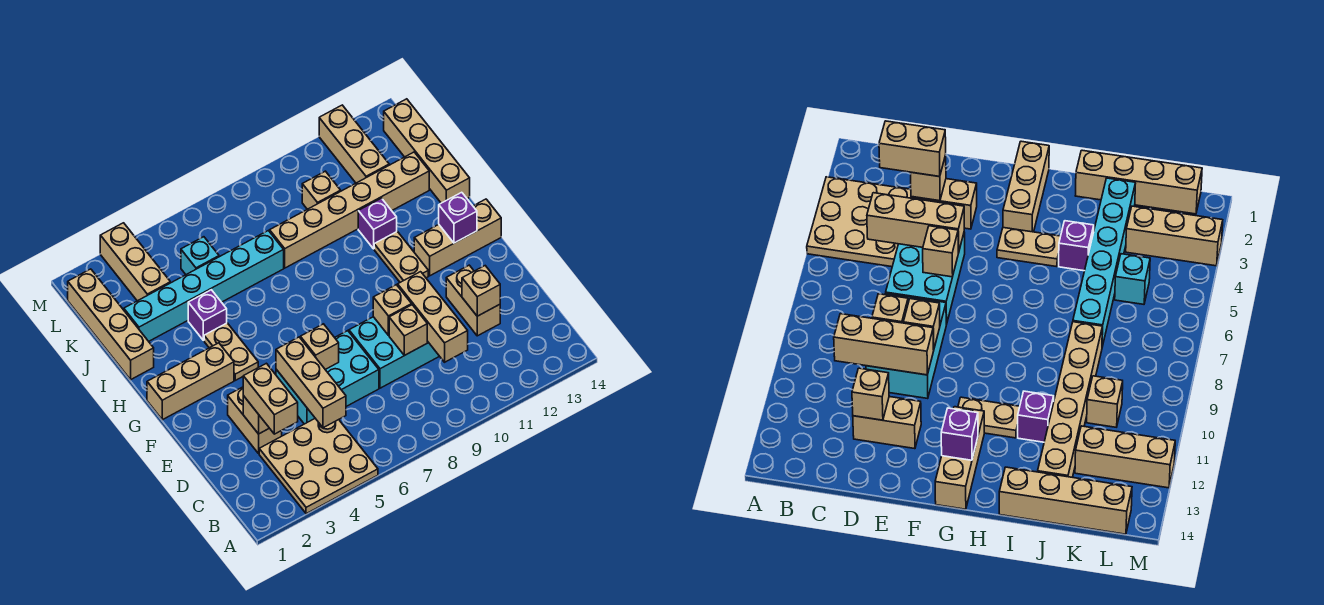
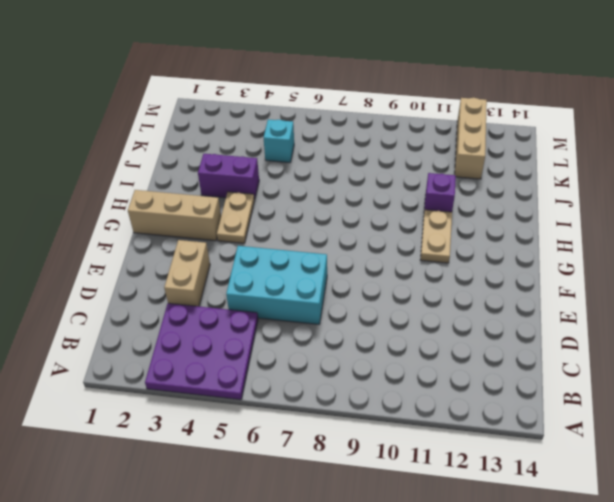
purple plate A3:C5 level 1 -> tan plate A3:C5 level 1
purple brick I3:I4 level 1 -> purple brick I4 level 1
none -> cyan brick D8:E10 level 1
none -> tan brick D12:E12 level 1
none -> tan brick G12:G14 level 1

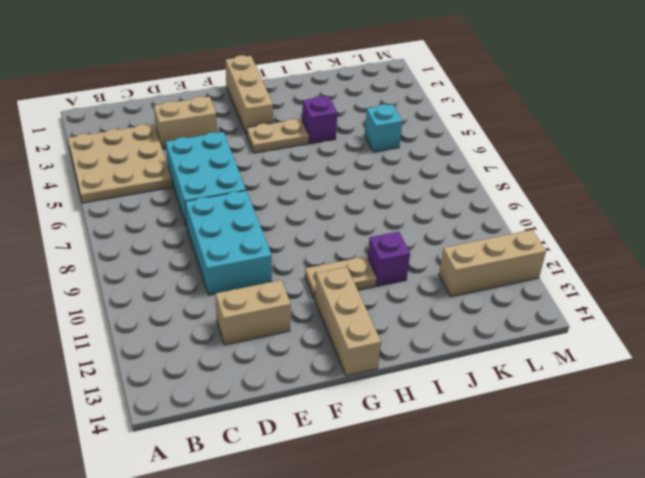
none -> tan brick I1:L1 level 1
none -> tan brick I14:L14 level 1
none -> cyan brick J2:J7 level 1

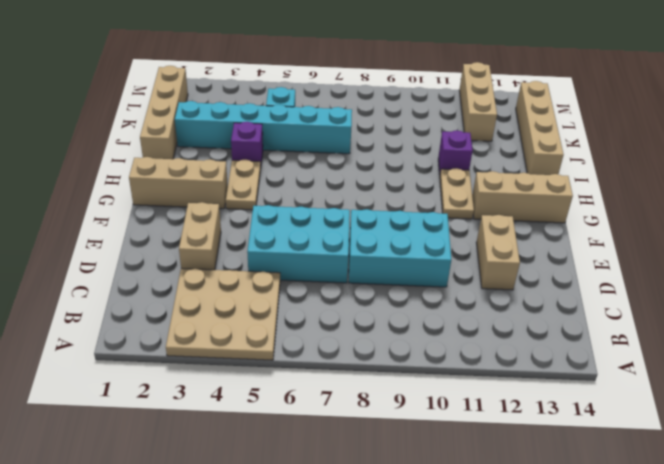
none -> tan brick J8:J13 level 1
none -> tan brick K3:M3 level 1
none -> tan brick K10 level 1

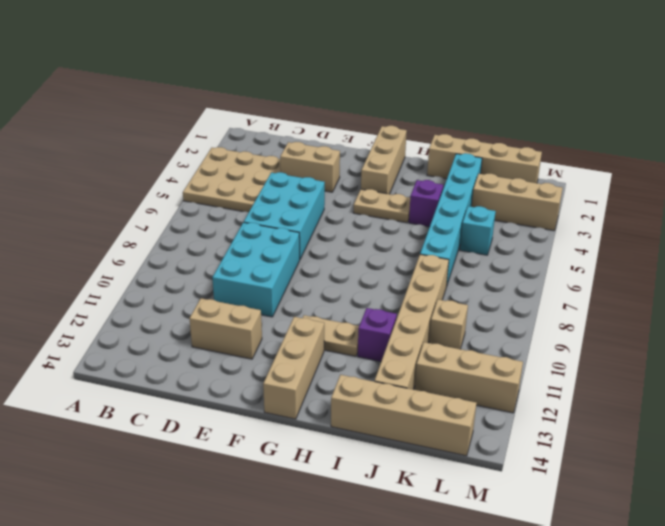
none -> tan brick C5:E5 level 2
none -> tan brick C10:E10 level 2
none -> tan brick D3 level 2

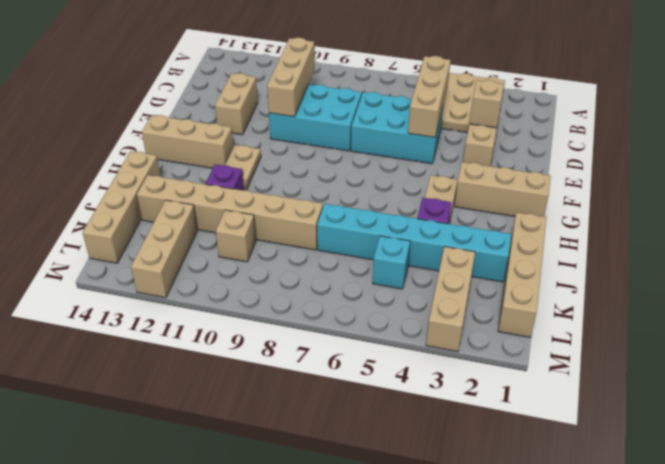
none -> tan brick D9 level 2
none -> tan brick D12 level 2
none -> tan brick E6 level 2

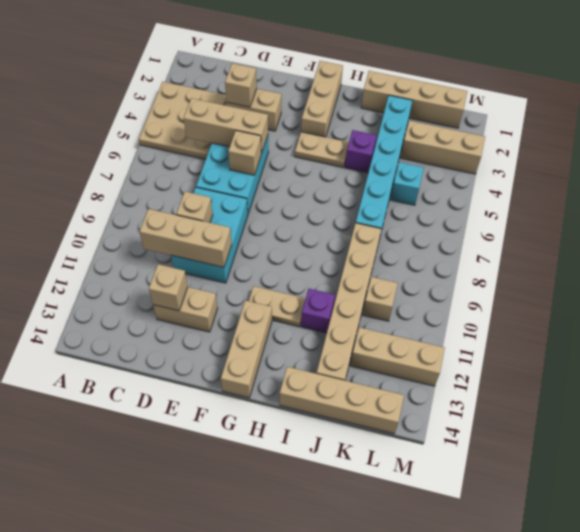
none -> tan brick E9 level 2
none -> purple brick G13 level 2
none -> tan brick C3:D3 level 3

